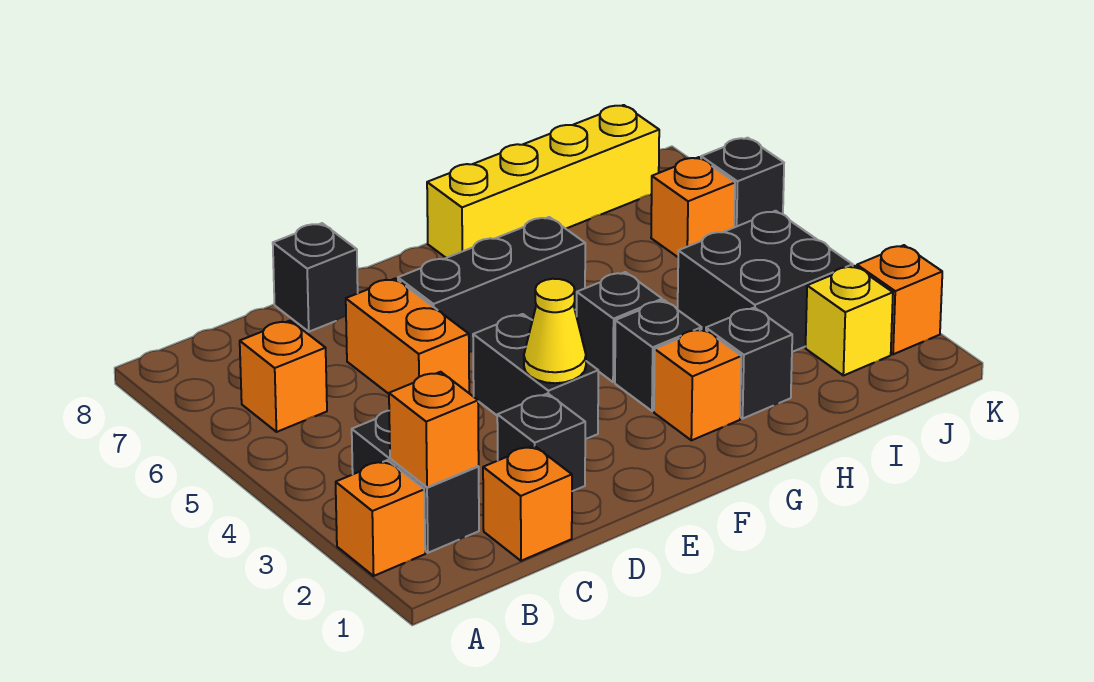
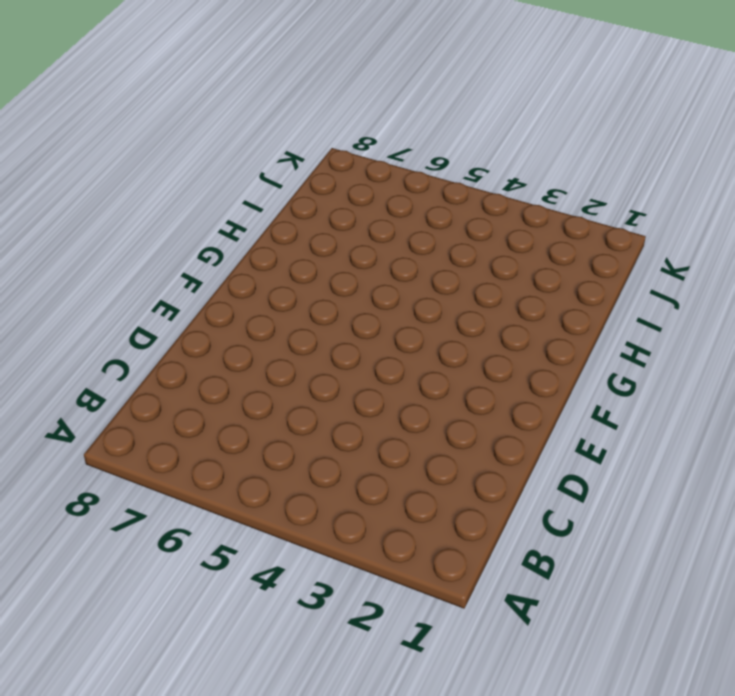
none -> orange brick A2 level 1
none -> black brick B2:B3 level 1
none -> orange brick B6 level 1

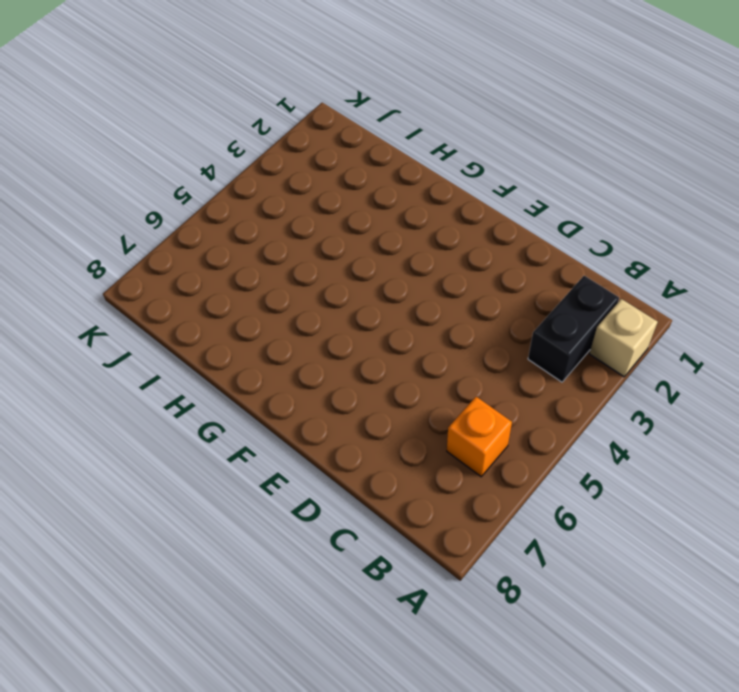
tan brick A2 level 1 -> orange brick A2 level 1
none -> orange brick C1 level 1
none -> black brick D2 level 1
none -> orange brick D5:D6 level 1

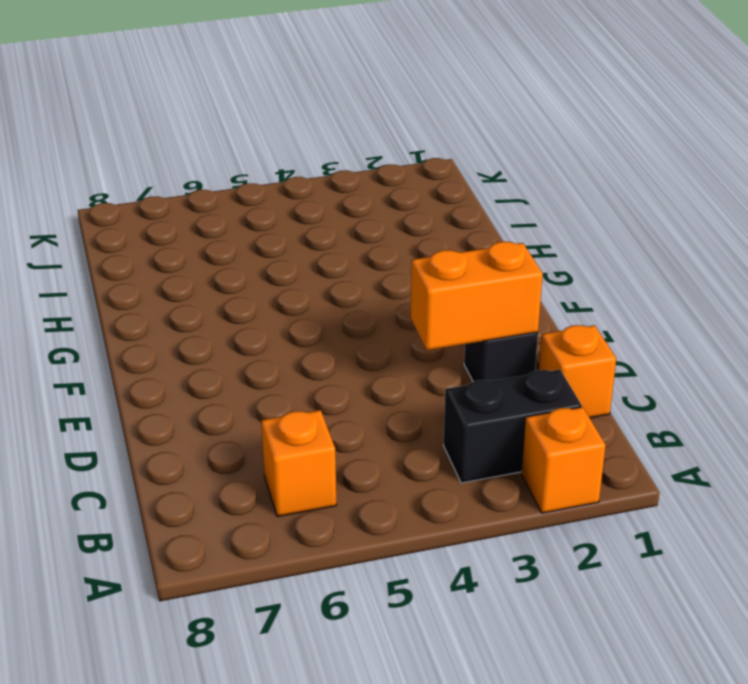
orange brick D2:D3 level 2 -> orange brick D5:D6 level 1
none -> black brick D8 level 1
none -> black brick E3:E4 level 1
none -> black brick E6:G6 level 1

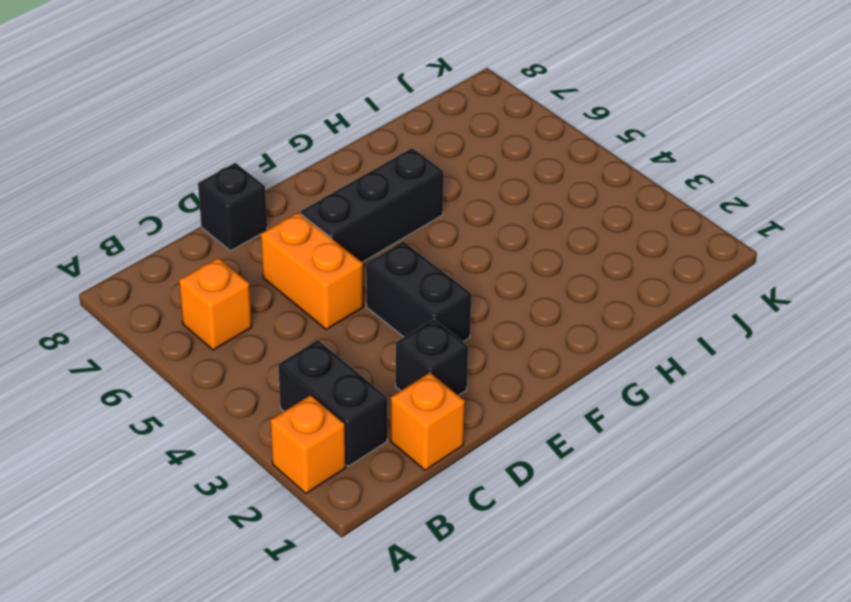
none -> orange brick G2 level 1
none -> black brick G3 level 1
none -> black brick G4 level 1

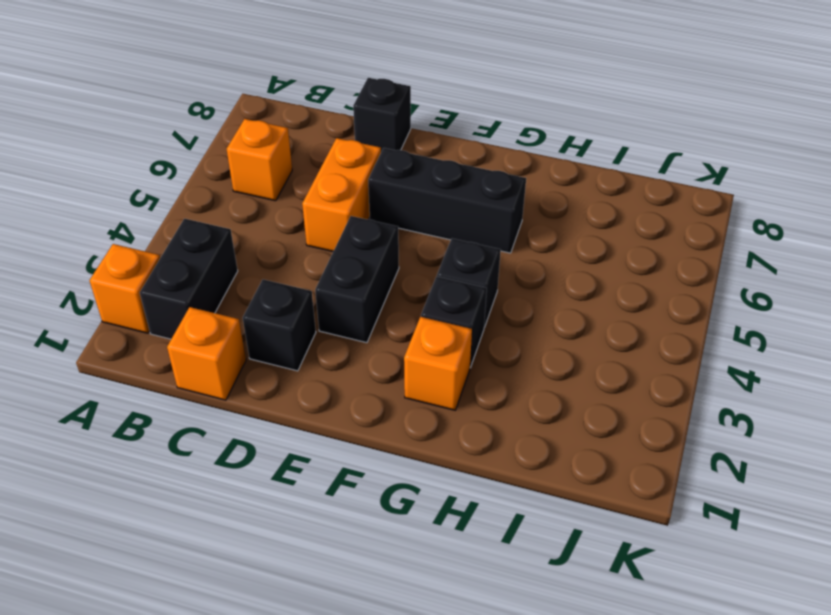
none -> yellow brick G8:J8 level 1
none -> black brick H2 level 1
none -> black brick I3:J4 level 1

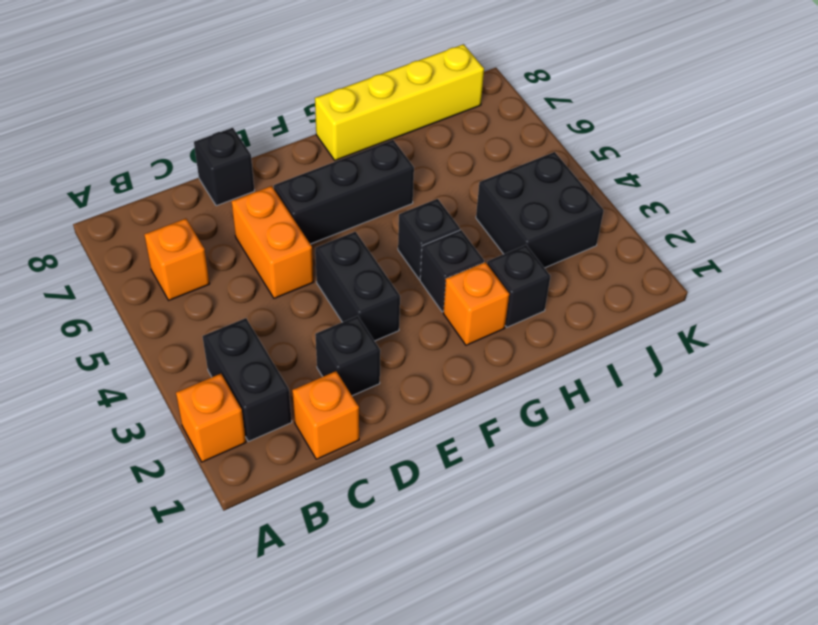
none -> yellow brick J2 level 1
none -> orange brick J6 level 1
none -> orange brick K2 level 1

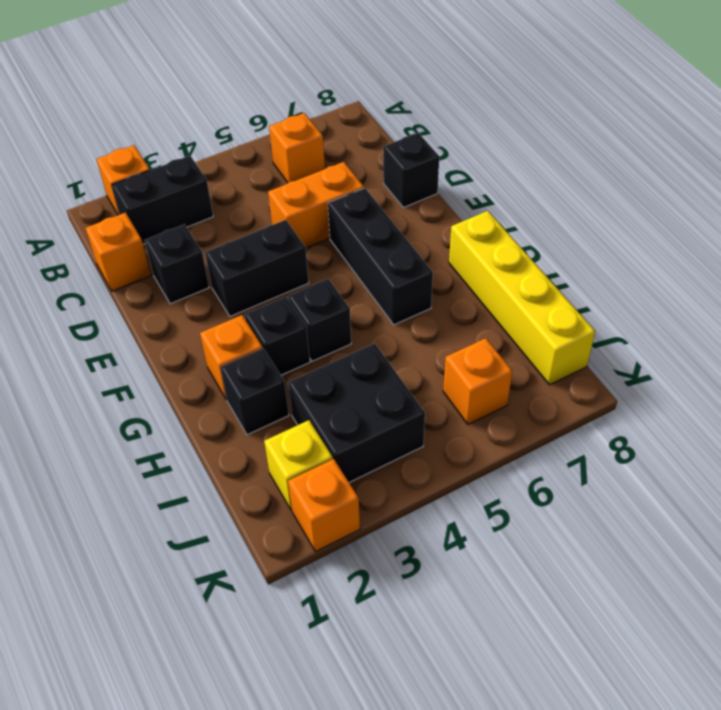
none -> black brick K6 level 1
none -> orange brick B2 level 2
none -> yellow cone E3 level 2

